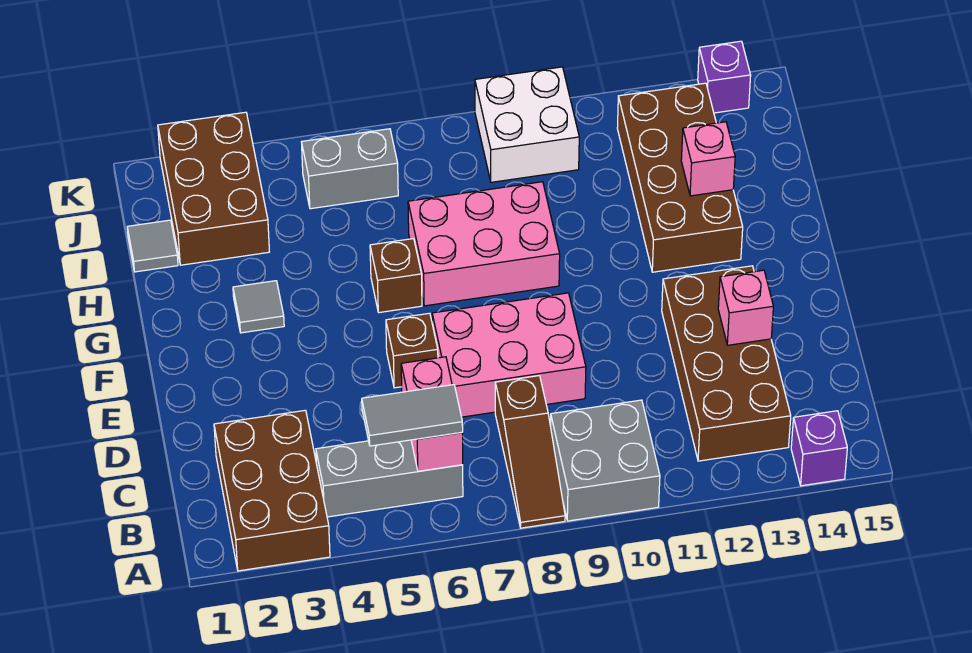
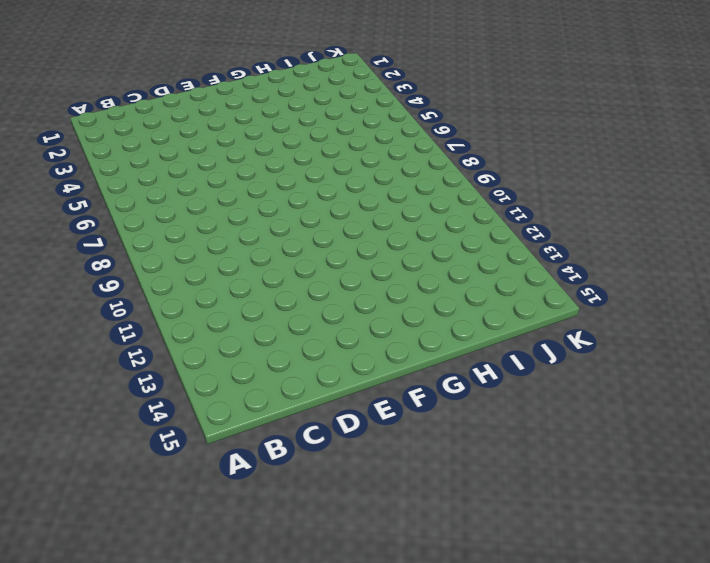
none -> brown brick A2:C3 level 1
none -> brown slope A8:C8 level 1 top C
none -> grey brick A9:B10 level 1

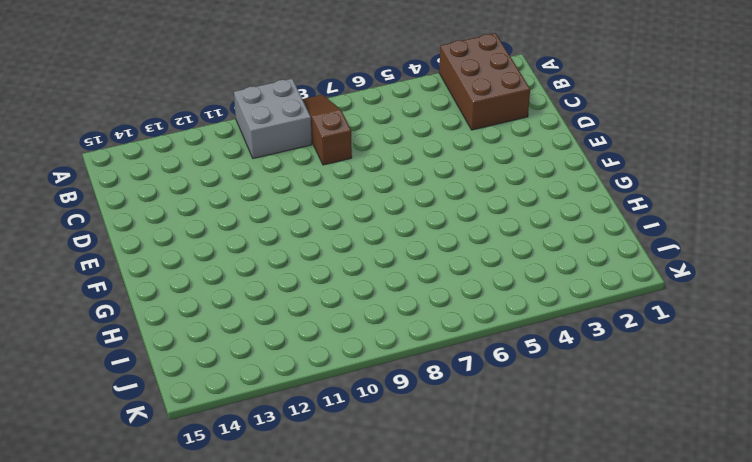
none -> purple brick A14 level 1
none -> grey brick B4:B6 level 1
none -> brown brick B12:E13 level 1

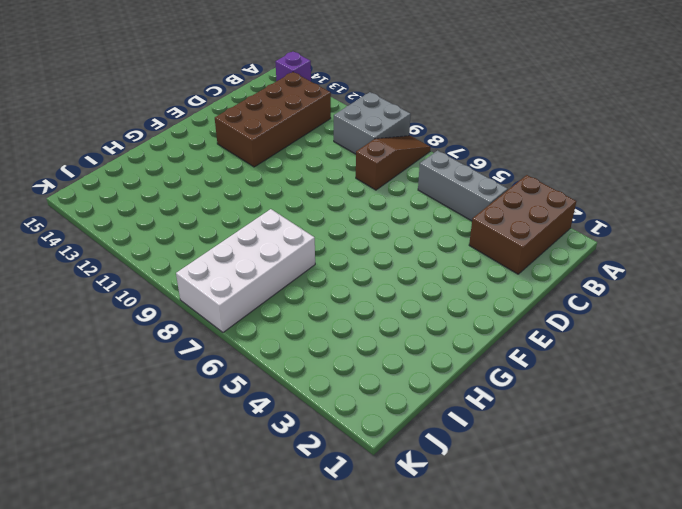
white brick H7:K8 level 1 -> pink brick G7:H9 level 1
none -> pink brick D7:E9 level 1
none -> brown brick E6 level 1
none -> grey tile G3 level 1

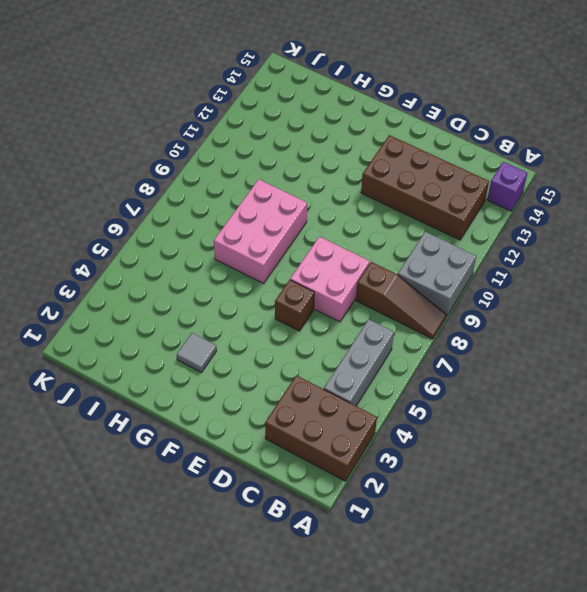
pink brick D7:E8 level 1 -> pink brick D7:E9 level 1
none -> brown brick G6 level 1
none -> brown brick G12:J13 level 1
none -> grey tile I1 level 1

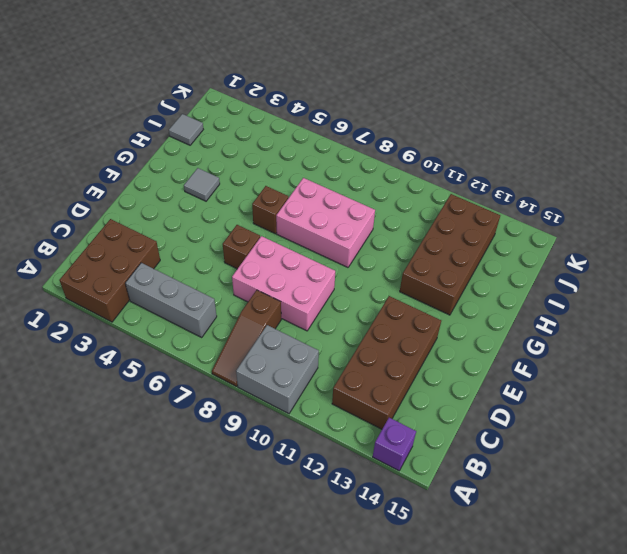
none -> brown brick I2:K3 level 1
none -> grey brick J5:J6 level 1
none -> white brick J9:K10 level 1

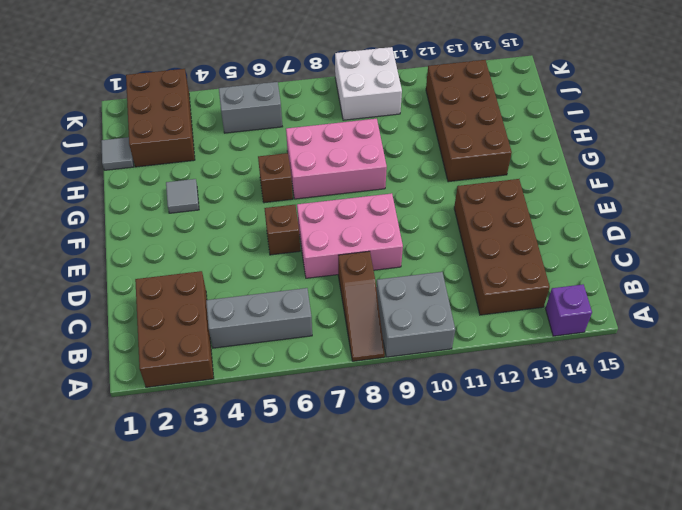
none -> purple brick K14 level 1
none -> pink brick B6:C6 level 2
none -> pink brick D13 level 2

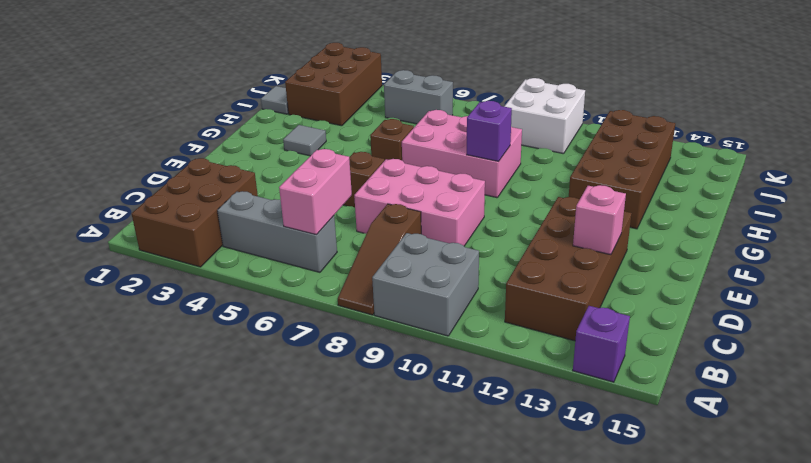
purple brick G9 level 2 -> purple brick K14 level 1
none -> pink brick H13 level 2
none -> grey tile B5:B6 level 3

